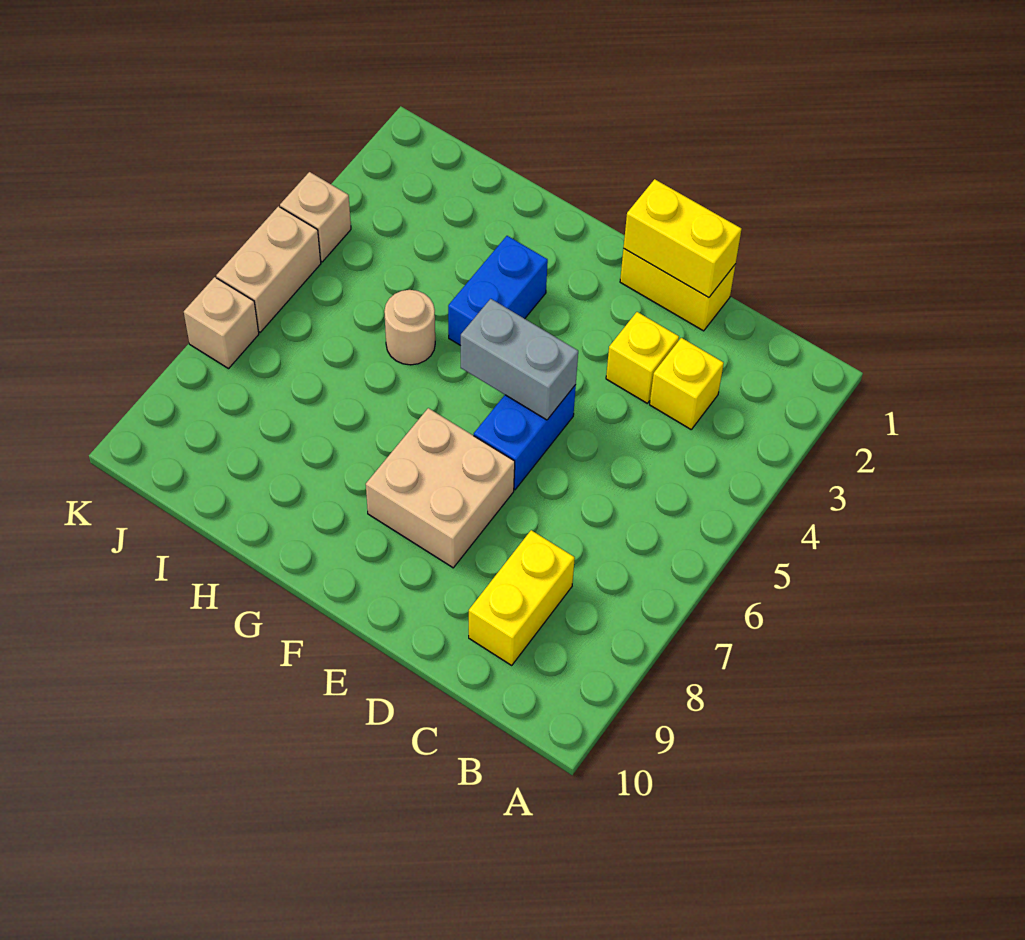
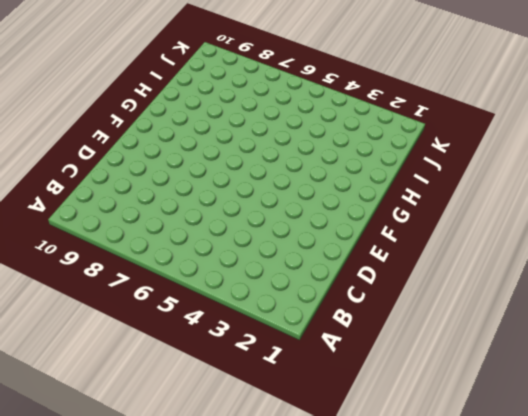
none -> yellow brick C3 level 1
none -> yellow brick C8:C9 level 1
none -> yellow brick D1:E1 level 1

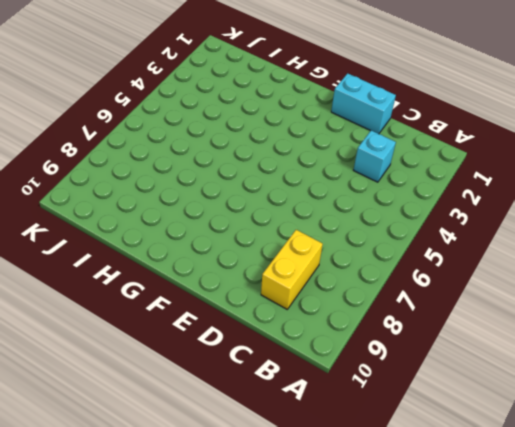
cyan brick C3 level 1 -> yellow brick C3 level 1
cyan brick D1:E1 level 1 -> yellow brick D1:E1 level 1
none -> yellow brick D3 level 1
none -> blue brick E5:E6 level 1
none -> tan brick E7:F8 level 1

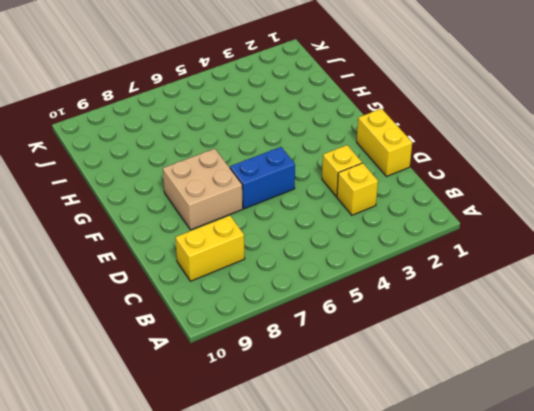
none -> blue brick G3:G4 level 1
none -> tan round brick H5 level 1
none -> tan brick K4 level 1

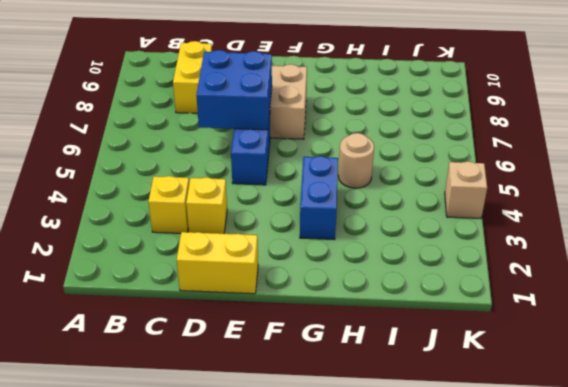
blue brick D6:E7 level 2 -> none
none -> tan brick K5:K6 level 1
none -> tan brick K7 level 1
none -> yellow brick D1:E1 level 2

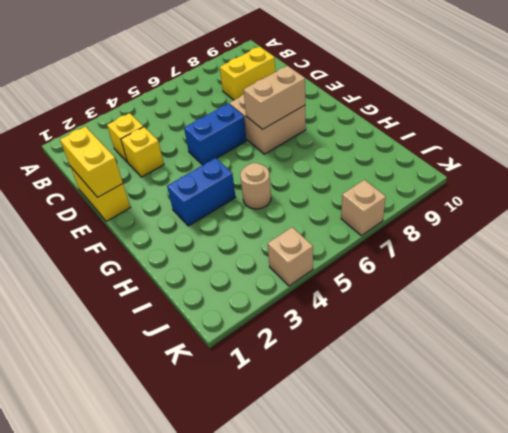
tan brick F7:F8 level 2 -> tan brick K5:K6 level 1
none -> grey brick E5:F5 level 2

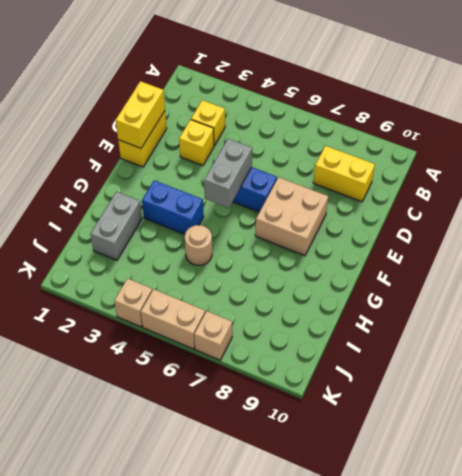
grey brick H2:I2 level 1 -> none

